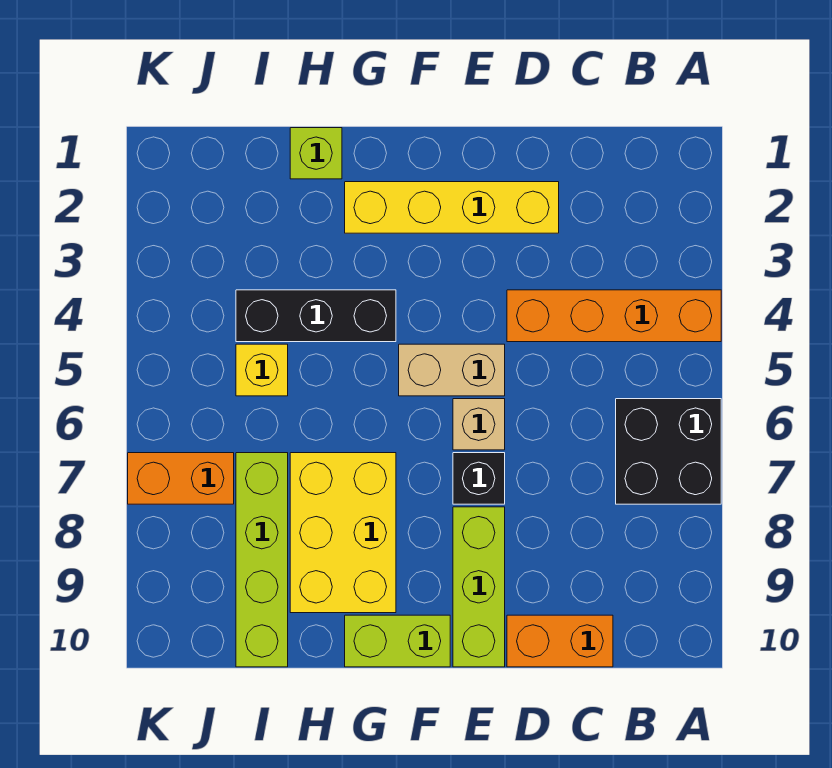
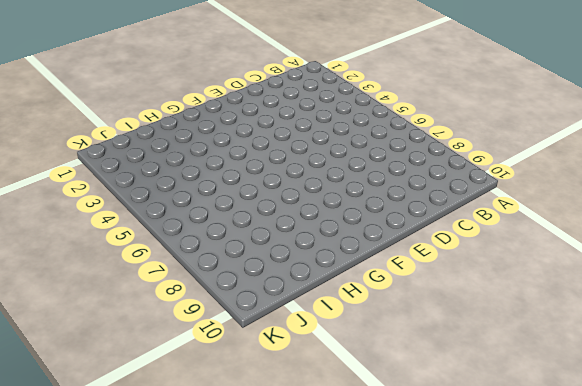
none -> orange brick A4:D4 level 1
none -> black brick A6:B7 level 1
none -> orange brick C10:D10 level 1

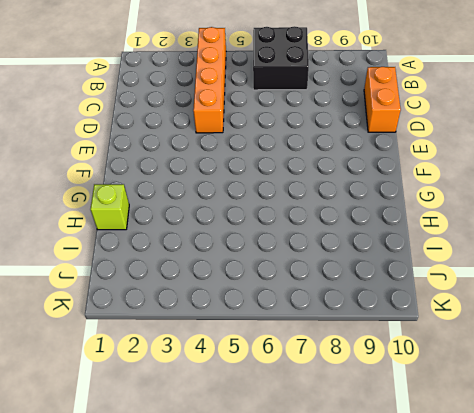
none -> yellow brick D2:G2 level 1
none -> tan brick E5:F5 level 1
none -> tan brick E6 level 1

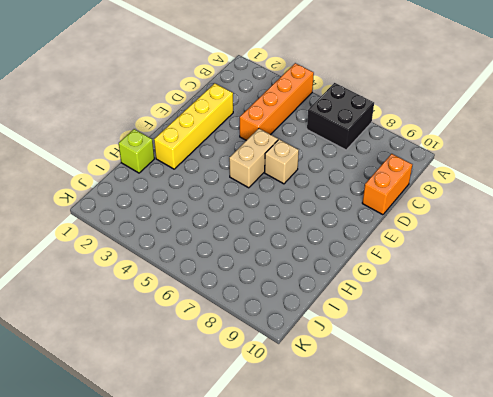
none -> black brick E7 level 1
none -> lime brick E8:E10 level 1
none -> lime brick F10:G10 level 1

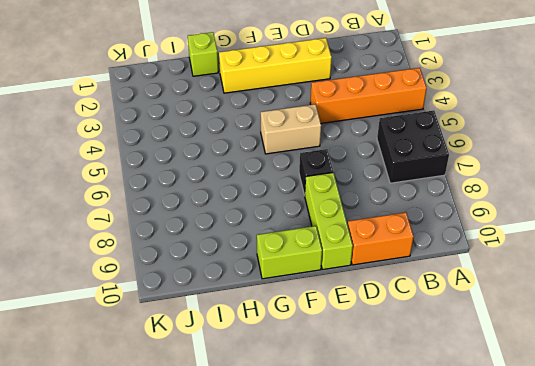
none -> tan brick E6 level 1
none -> black brick G4:I4 level 1
none -> yellow brick G7:H9 level 1

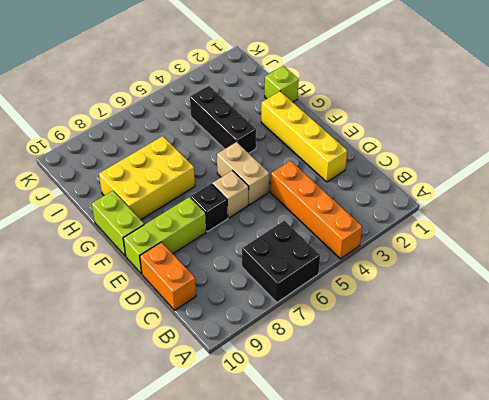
none -> yellow brick I5 level 1
none -> lime brick I7:I10 level 1
none -> orange brick J7:K7 level 1

